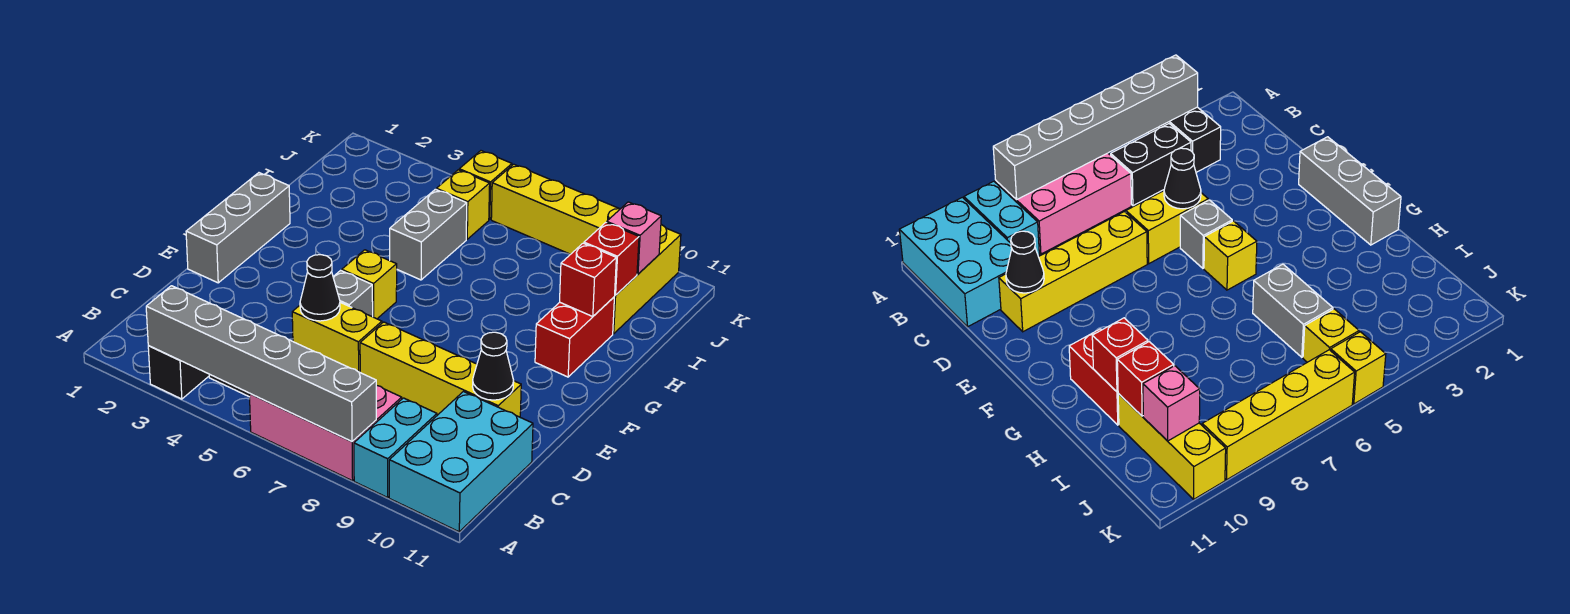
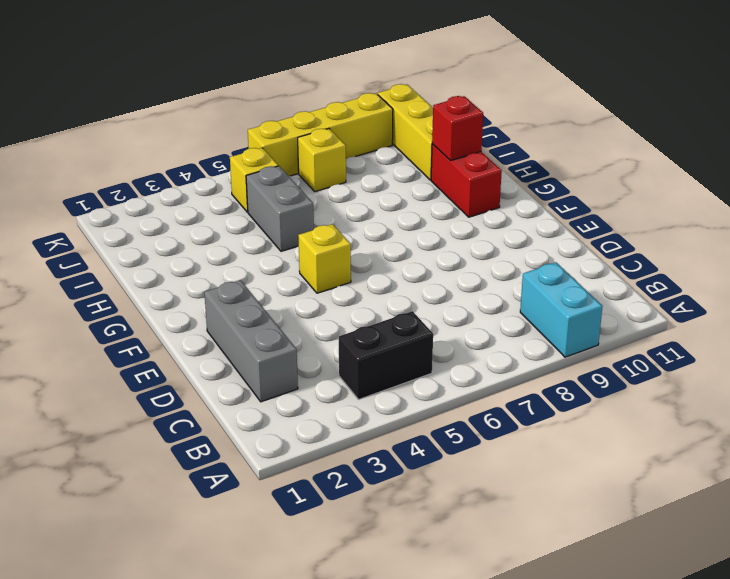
grey brick C2:E2 level 1 -> grey brick E1:G1 level 1
yellow brick J7 level 1 -> yellow brick K5 level 1
none -> black brick A3:B3 level 1
none -> pink brick A6:B8 level 1
none -> cyan brick A10:C11 level 1

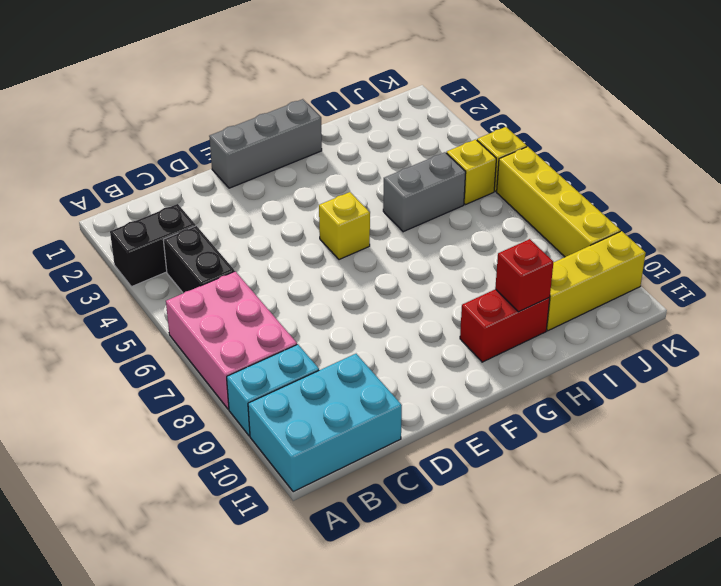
none -> yellow brick D5:D6 level 1
none -> yellow brick D7:D10 level 1
none -> grey brick E5 level 1

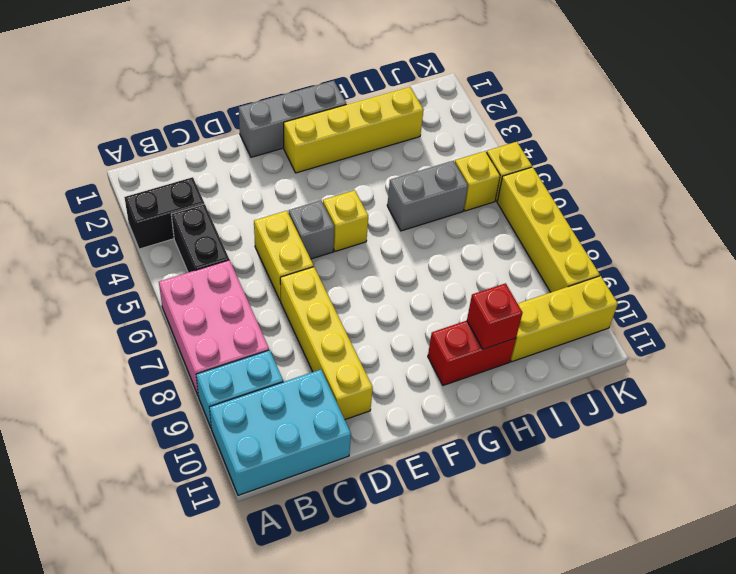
yellow brick F2:I2 level 1 -> none
none -> grey brick A3:A8 level 2
none -> black cone D5 level 2
none -> black cone D10 level 2

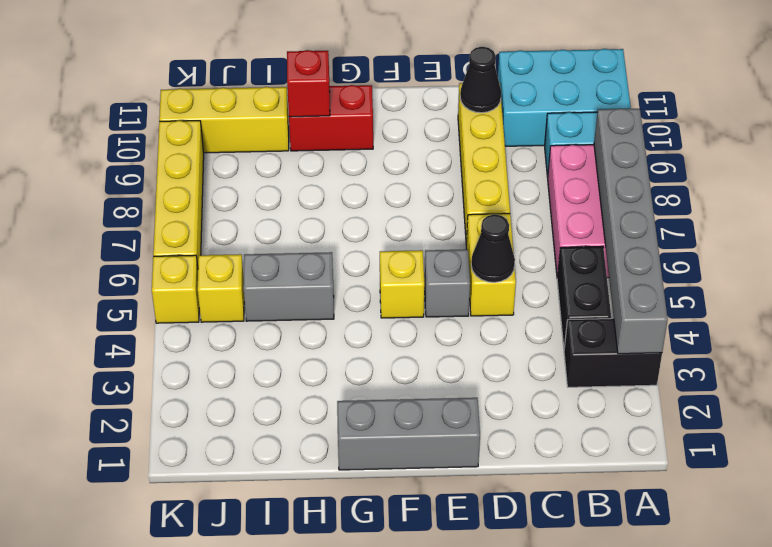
none -> red brick I10 level 2
none -> pink brick J10 level 2

